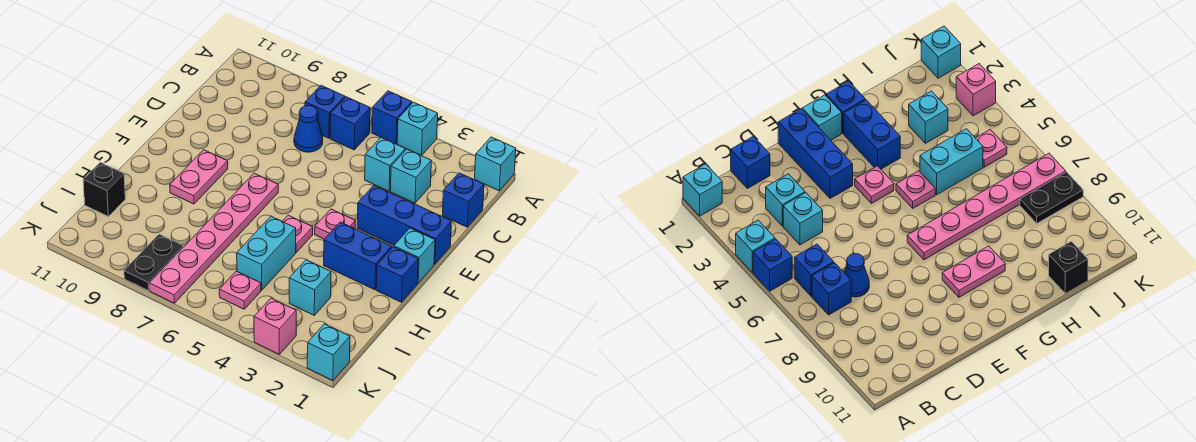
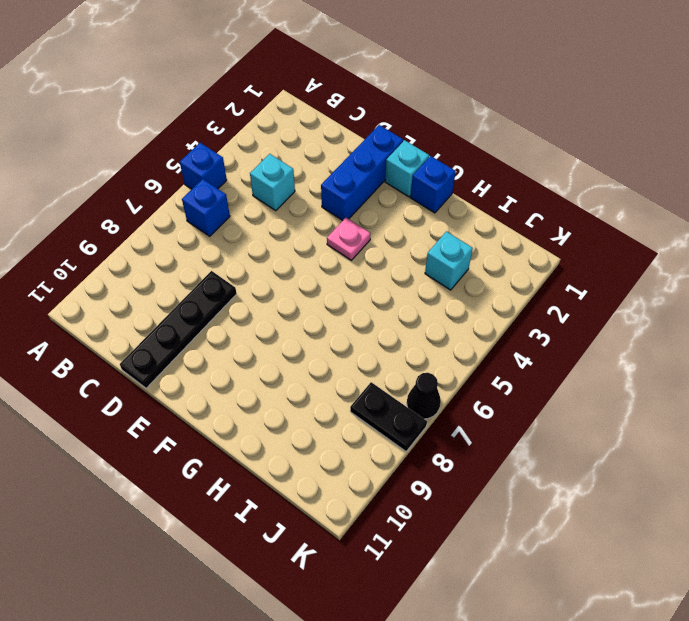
black plate D8:D11 level 1 -> none
black cone K7 level 1 -> pink plate F7:K7 level 1
none -> cyan brick A1 level 1
none -> cyan brick A4 level 1
none -> blue brick B7 level 1

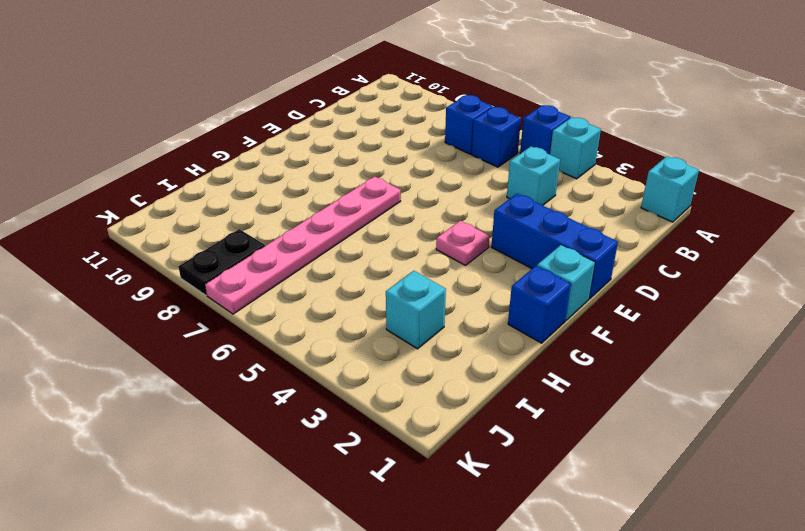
none -> blue brick C1 level 1
none -> cyan brick C3 level 1
none -> blue cone C7 level 1

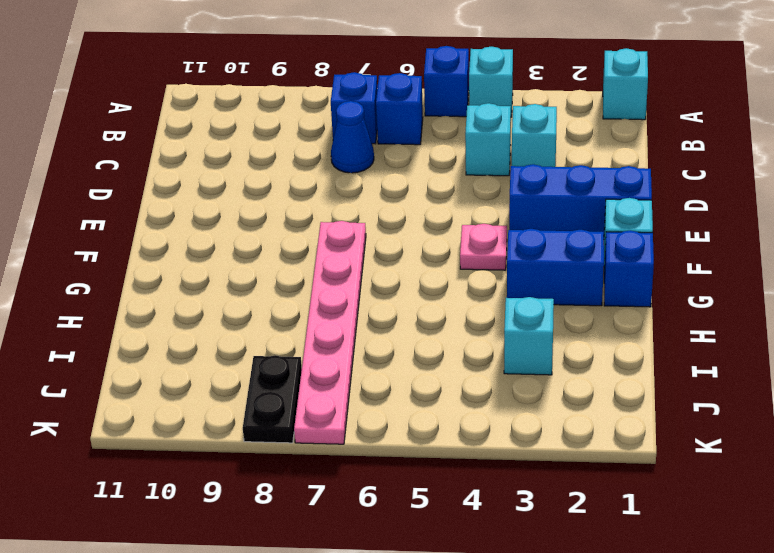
none -> blue brick C1 level 1
none -> pink plate F9:G9 level 1
none -> pink plate G5 level 1

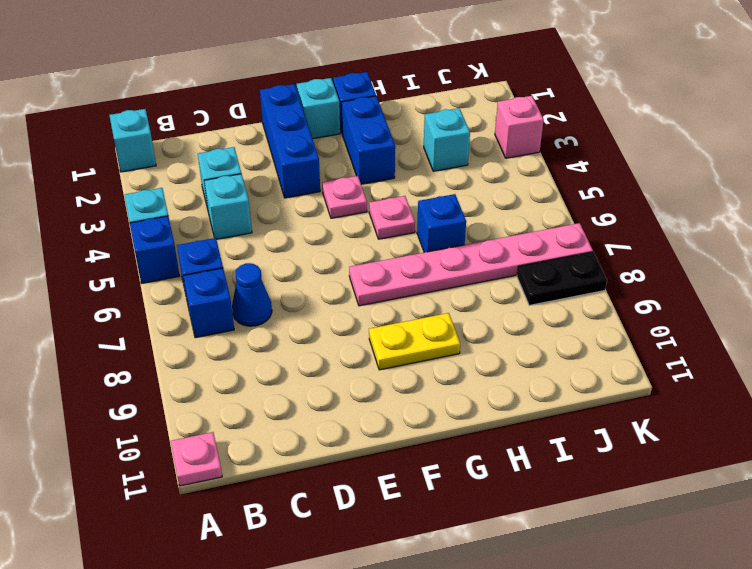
pink plate A11 level 1 -> pink plate J5 level 1
yellow plate F9:G9 level 1 -> pink plate F9:G9 level 1
blue brick H6 level 1 -> blue brick C1 level 1
none -> cyan brick H5:I5 level 1
none -> black brick I11 level 1
none -> cyan brick K1 level 1

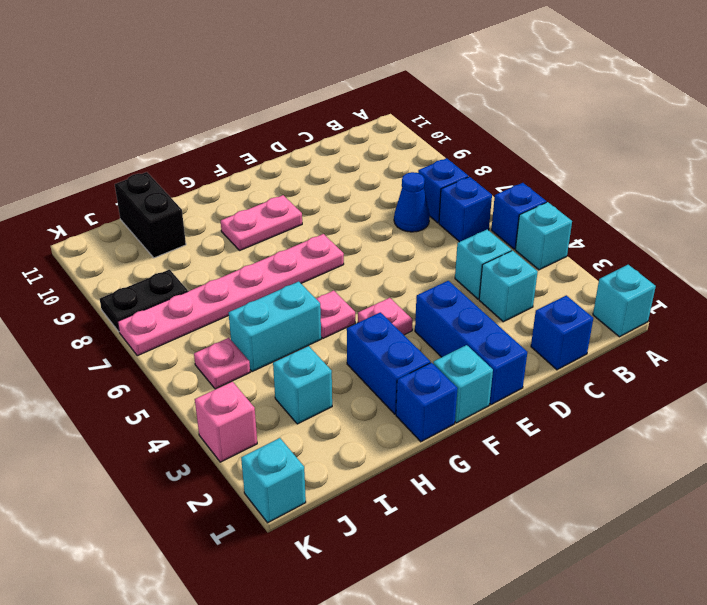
black brick I10:I11 level 1 -> black brick I11 level 1

